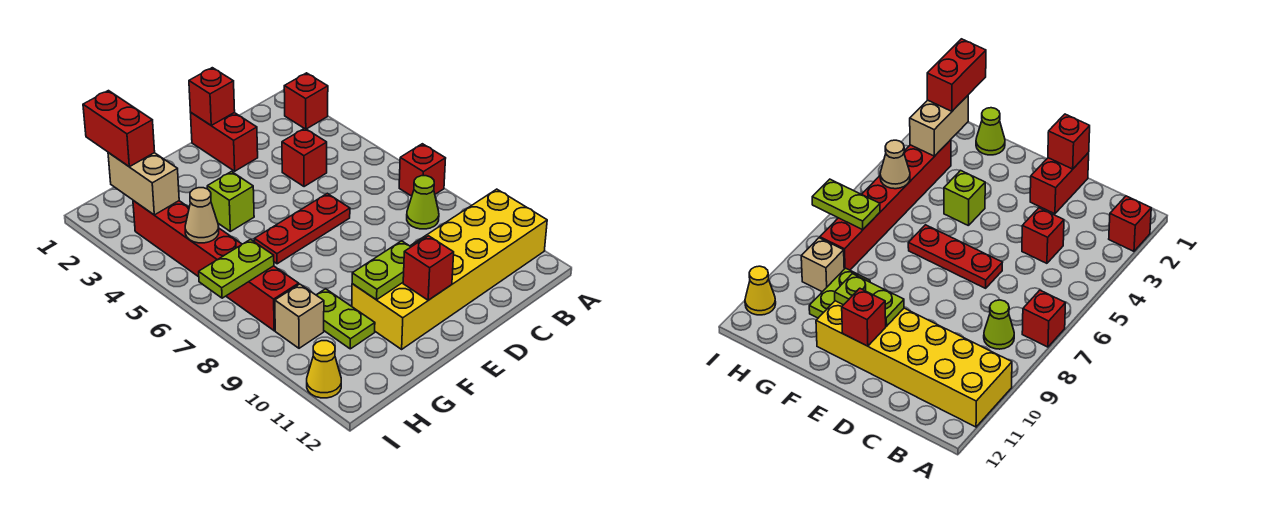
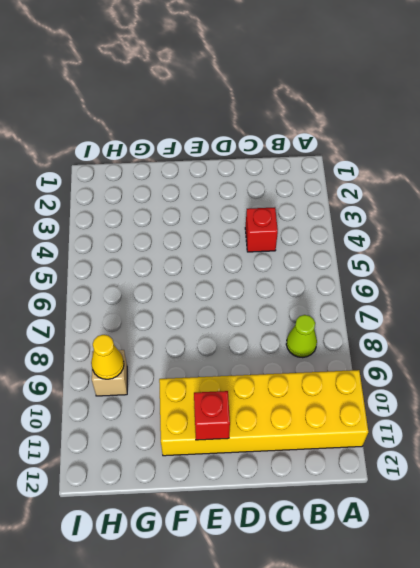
yellow cone H9 level 2 -> yellow cone I11 level 1
none -> red brick A2 level 1
none -> red brick A7 level 1
none -> red brick D1:D2 level 1

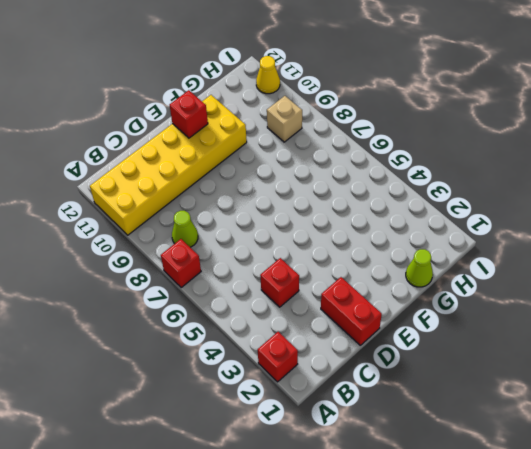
none -> red plate D6:F6 level 1
none -> lime brick F4 level 1
none -> lime plate G9:G10 level 1

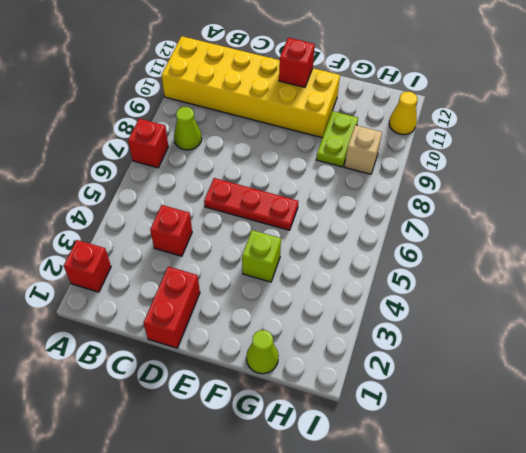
none -> red brick H3:H8 level 1
none -> red brick D1 level 2
none -> lime plate E10:F10 level 2

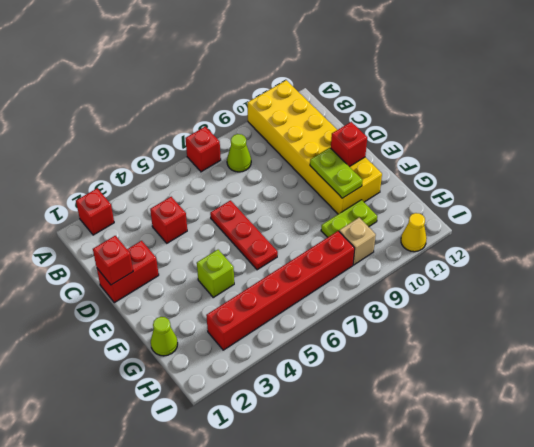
none -> tan brick H2:H3 level 2
none -> tan cone H5 level 2
none -> lime plate H7:I7 level 2

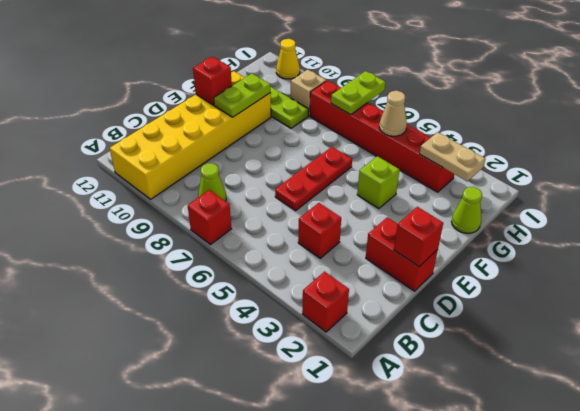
tan plate H2:H3 level 2 -> tan brick H2:H3 level 2
none -> red brick H1:H2 level 3

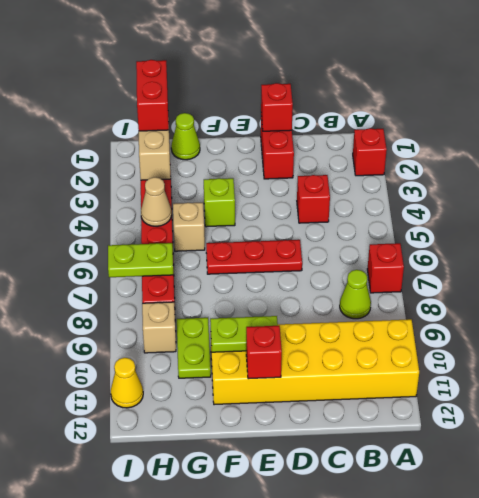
tan brick G5 level 1 -> none

